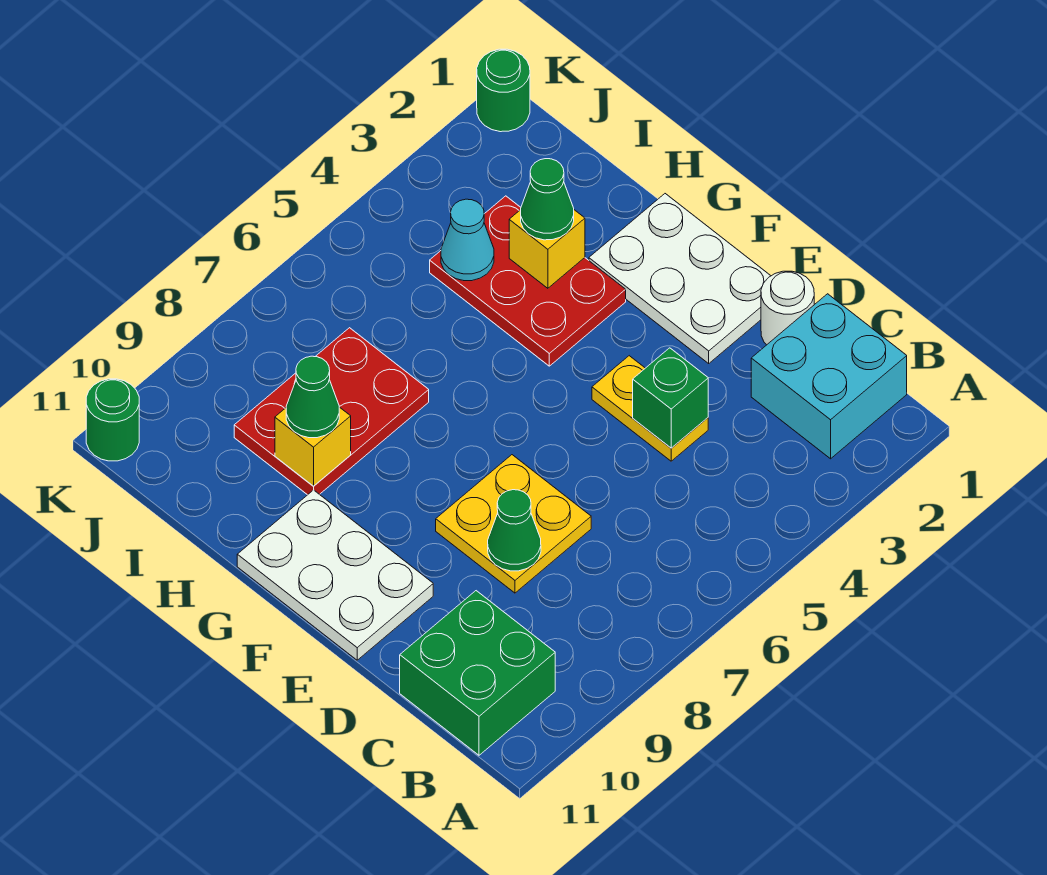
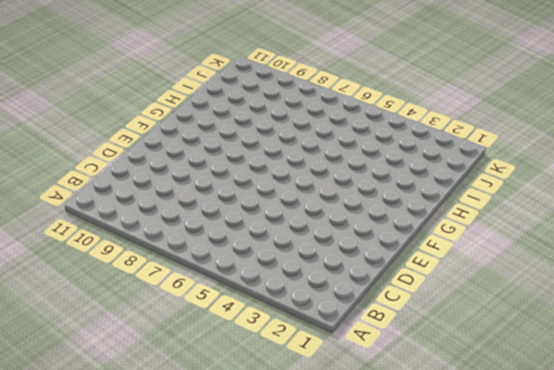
none -> cyan brick B1:C2 level 1
none -> green brick B10:C11 level 1
none -> white round brick D1 level 1

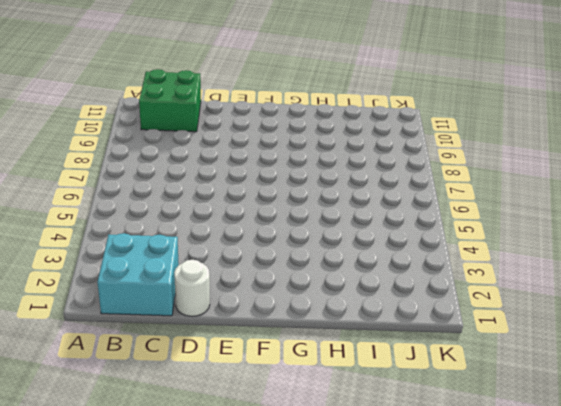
none -> yellow plate D4:E4 level 1
none -> yellow plate D7:E8 level 1
none -> white plate E1:G2 level 1

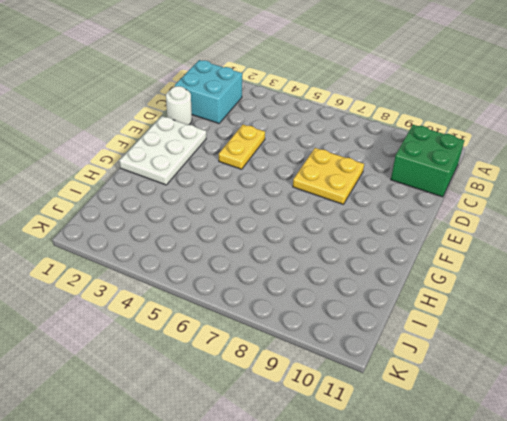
none -> white plate E10:G11 level 1
none -> red plate G3:I4 level 1
none -> red plate H7:I9 level 1

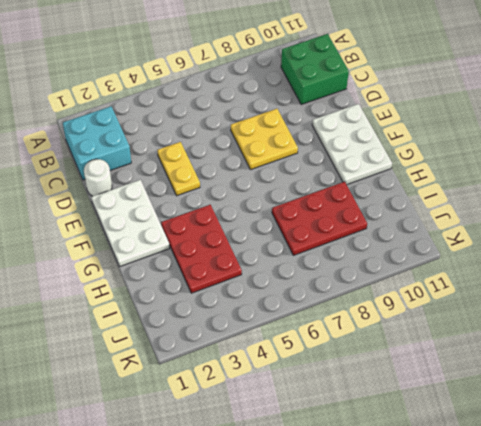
none -> green round brick K1 level 1
none -> green round brick K11 level 1
none -> green brick D4 level 2

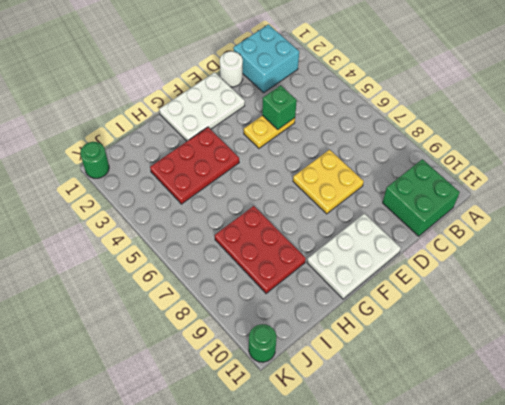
none -> green cone D8 level 2
none -> yellow brick H3 level 2
none -> yellow brick H9 level 2

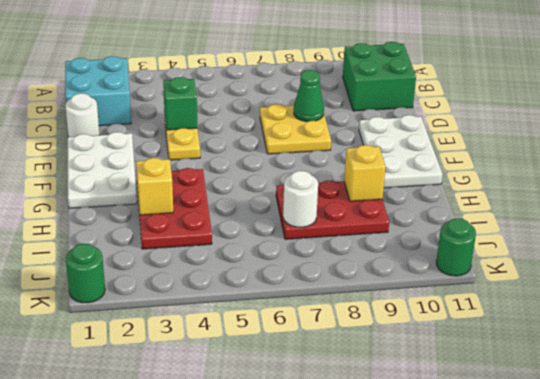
white round brick I7 level 2 -> none
none -> cyan cone I4 level 2
none -> green cone H3 level 3
none -> green cone H9 level 3

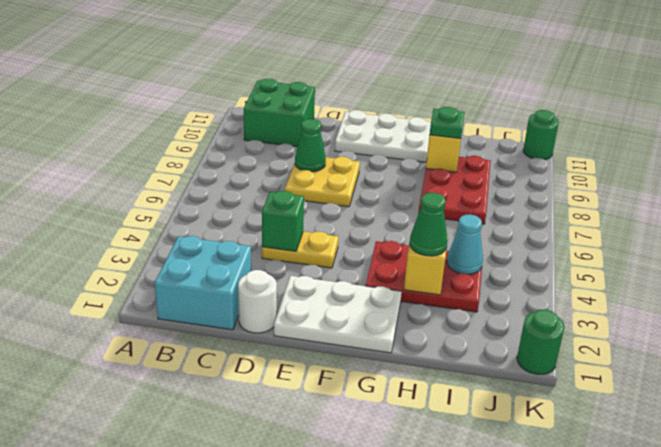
green plate H9 level 3 -> green cone H9 level 3

